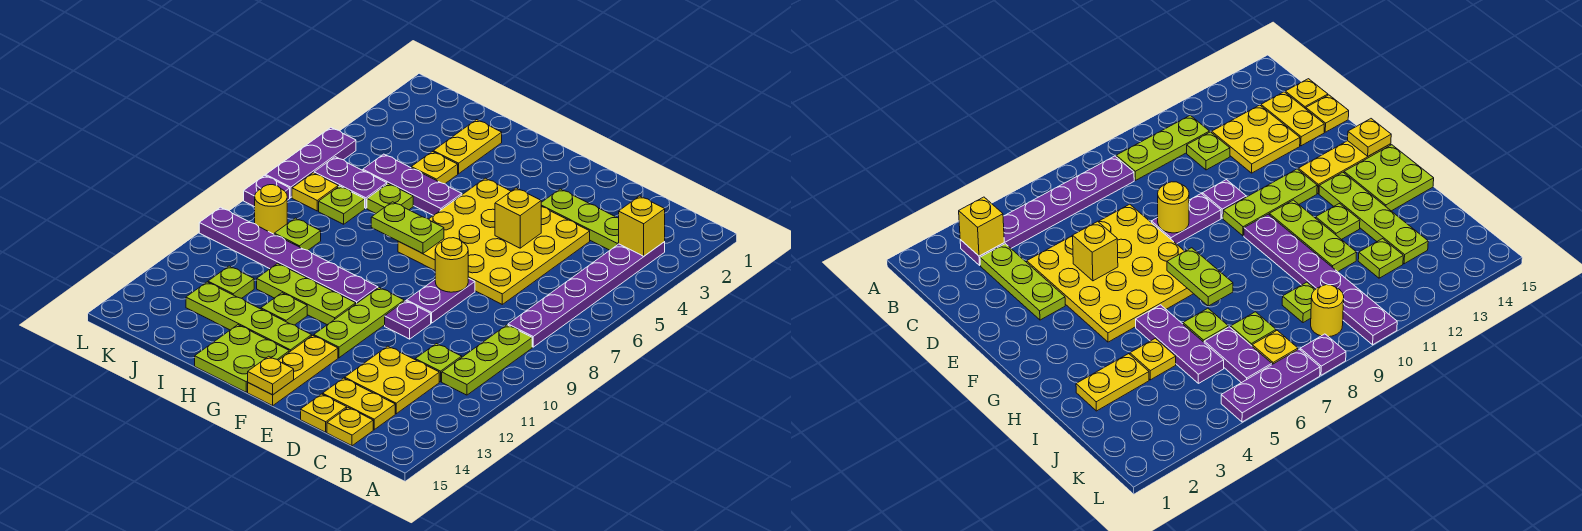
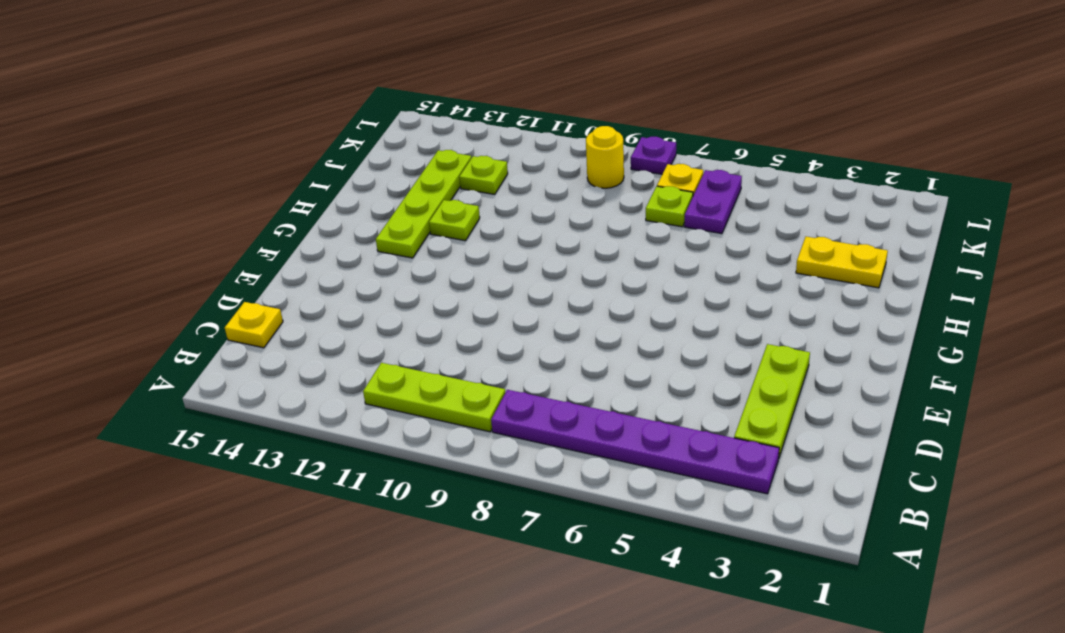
none -> lime plate C11 level 1
none -> yellow plate C12:D13 level 1
none -> yellow plate C14:D14 level 1
none -> yellow plate D4:G7 level 1

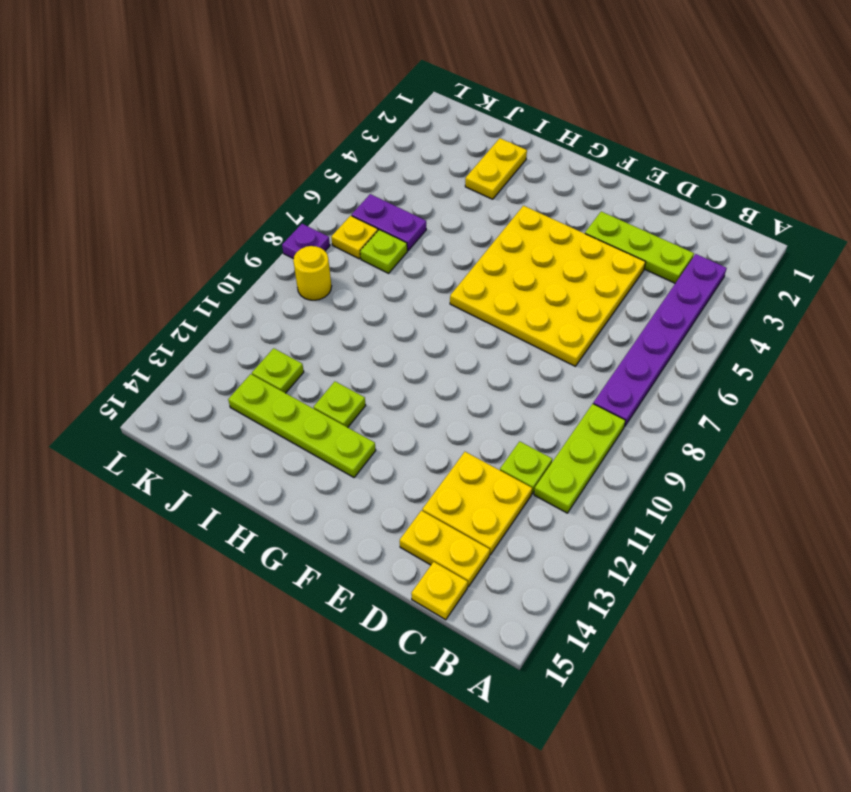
none -> yellow plate D15 level 1
none -> purple plate E8:E9 level 1
none -> purple plate E10 level 1
none -> lime plate F10:F12 level 1

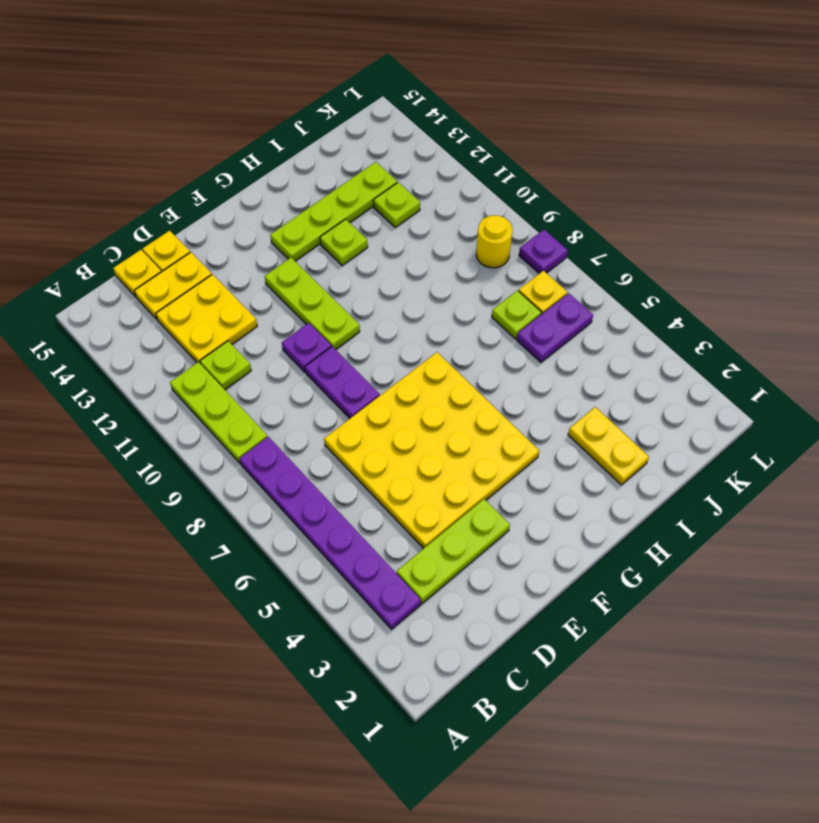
none -> yellow plate F13:F15 level 1
none -> purple plate G10:L10 level 1
none -> lime plate G11:I11 level 1
none -> lime plate G14:H15 level 1

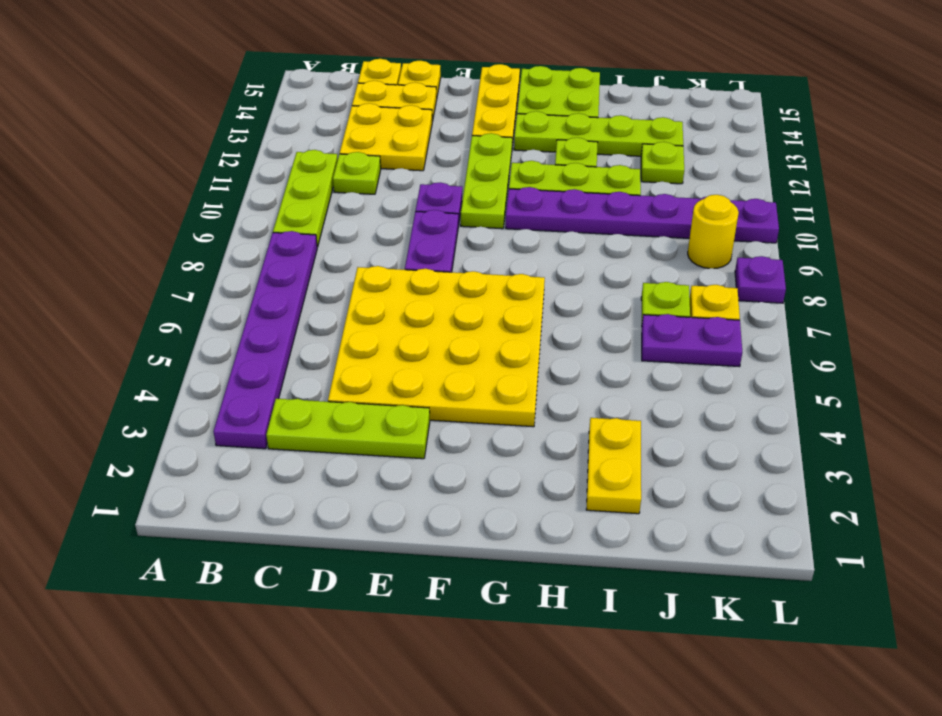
none -> purple plate H5:J5 level 1
none -> yellow plate I4 level 1
none -> lime plate I6 level 1
none -> lime plate J9 level 1

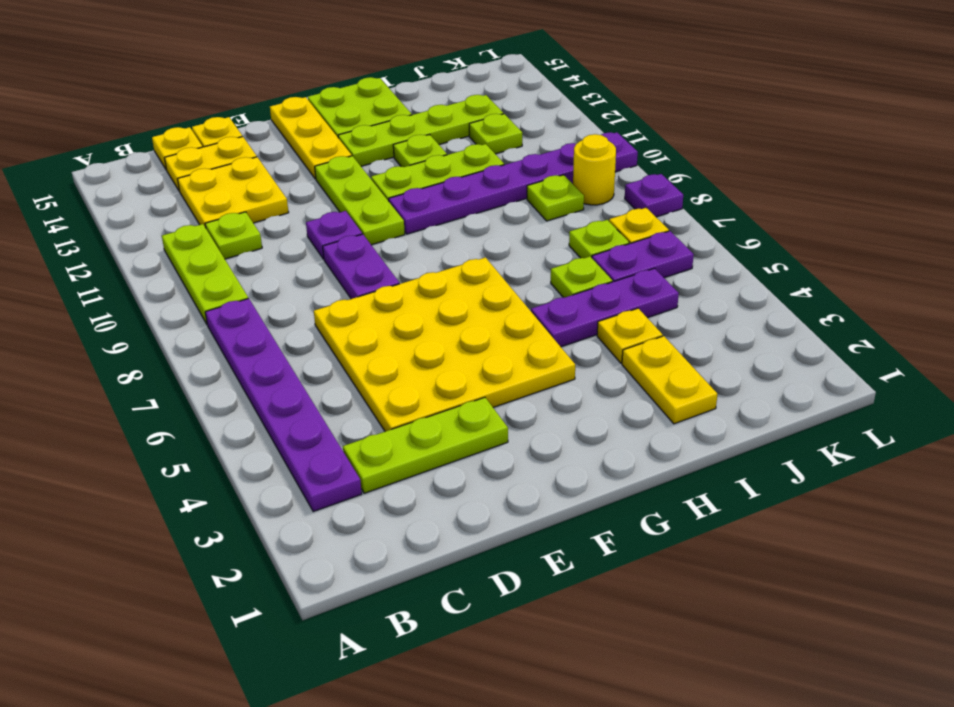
none -> purple plate L5:L7 level 1
none -> yellow brick B3 level 2
none -> yellow brick E5 level 2
none -> yellow round brick E8 level 2

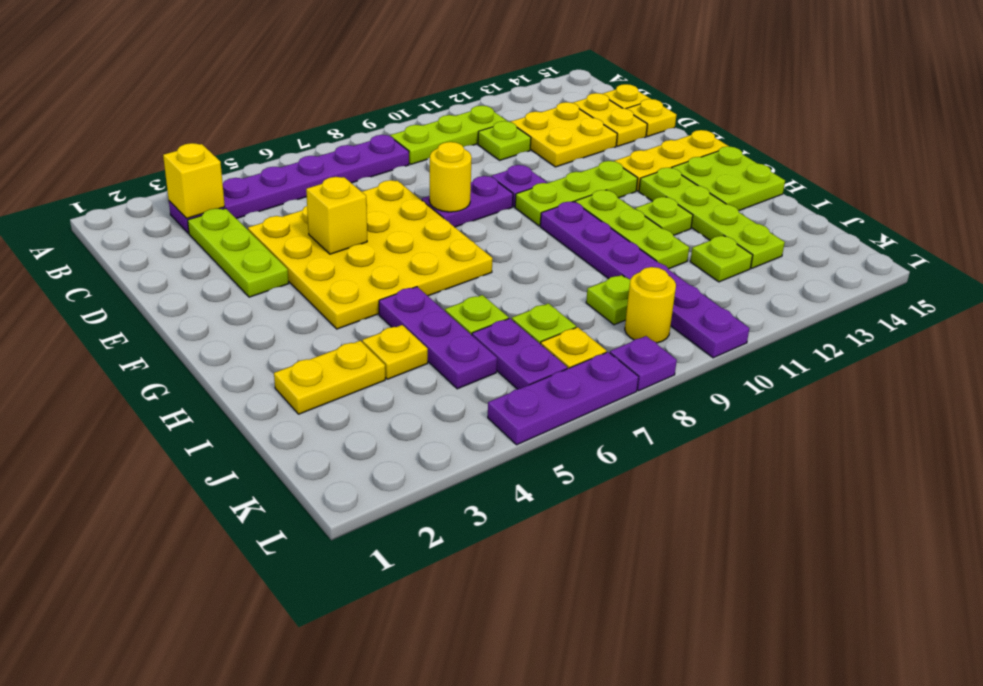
none -> yellow plate F15 level 2
none -> lime plate G7:H7 level 2

